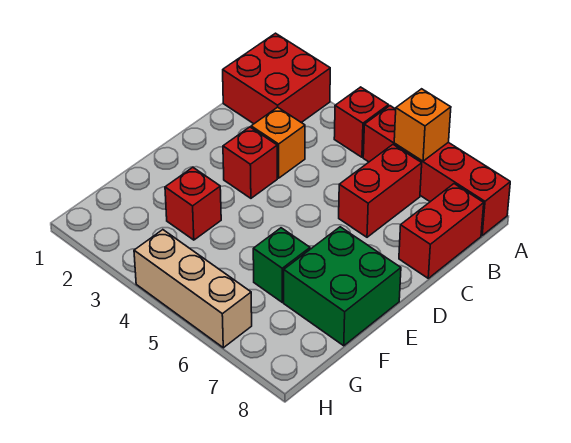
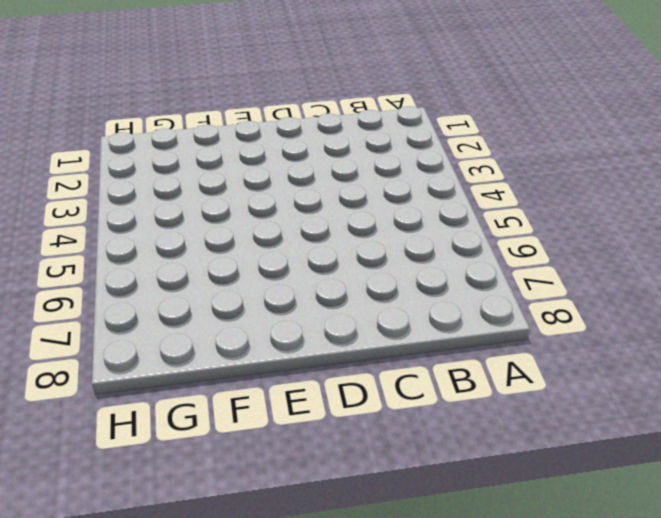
none -> red brick A1:B2 level 1
none -> red brick A4 level 1
none -> red brick A5:A8 level 1

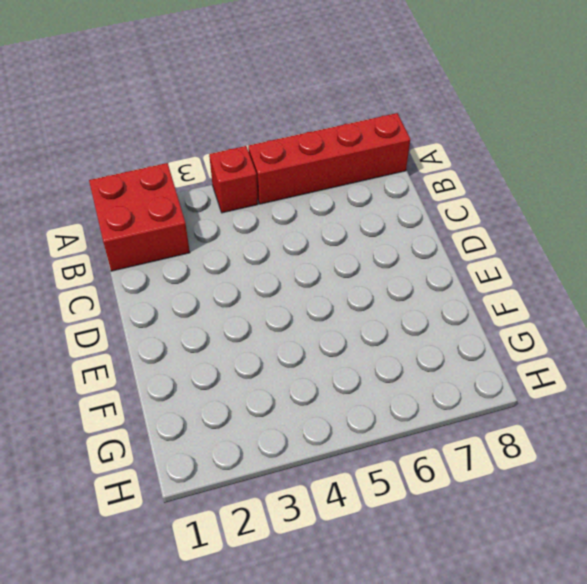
none -> red brick B6:C6 level 1
none -> red brick B8:C8 level 1
none -> orange brick C3 level 1

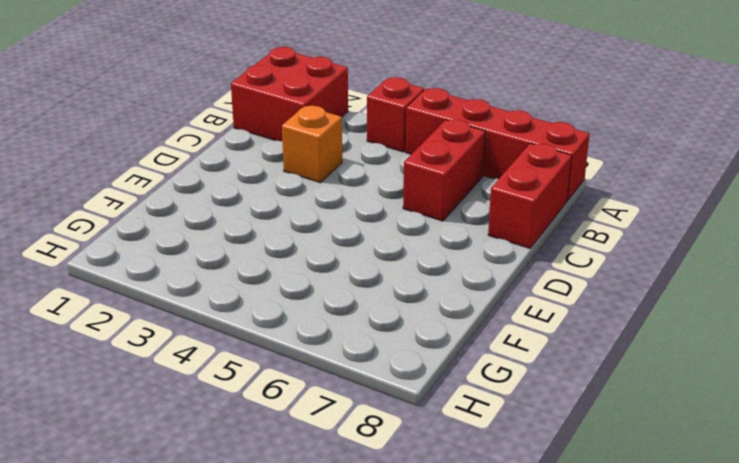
none -> red brick D3 level 1
none -> green brick E7:F8 level 1
none -> red brick F3 level 1

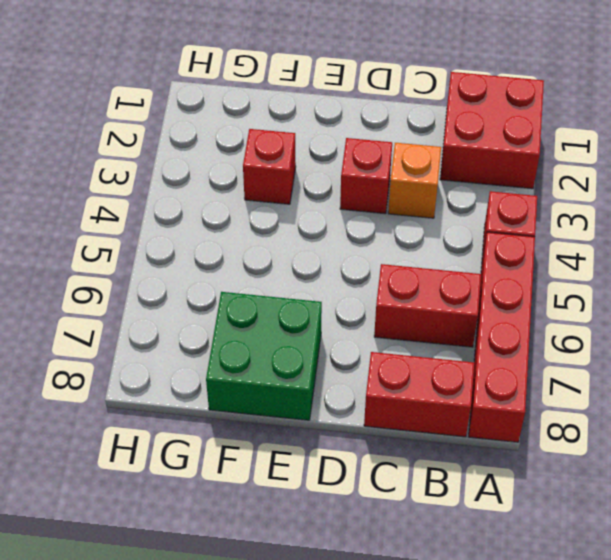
none -> green brick F6 level 1
none -> tan brick H4:H6 level 1
none -> orange brick A6 level 2

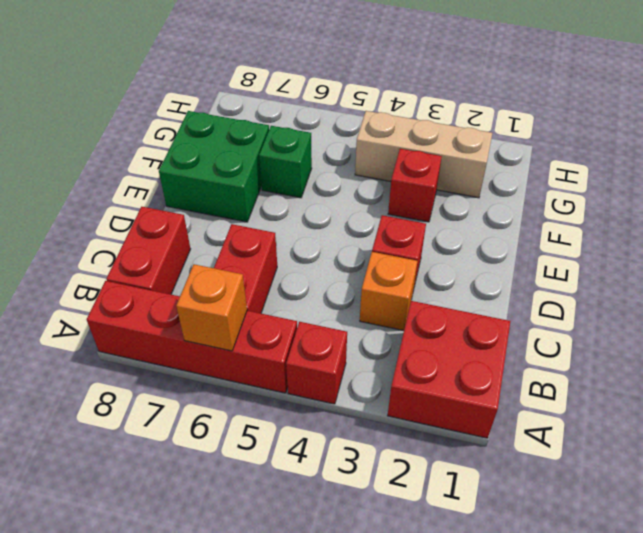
tan brick G2:G4 level 1 -> tan brick H4:H6 level 1

